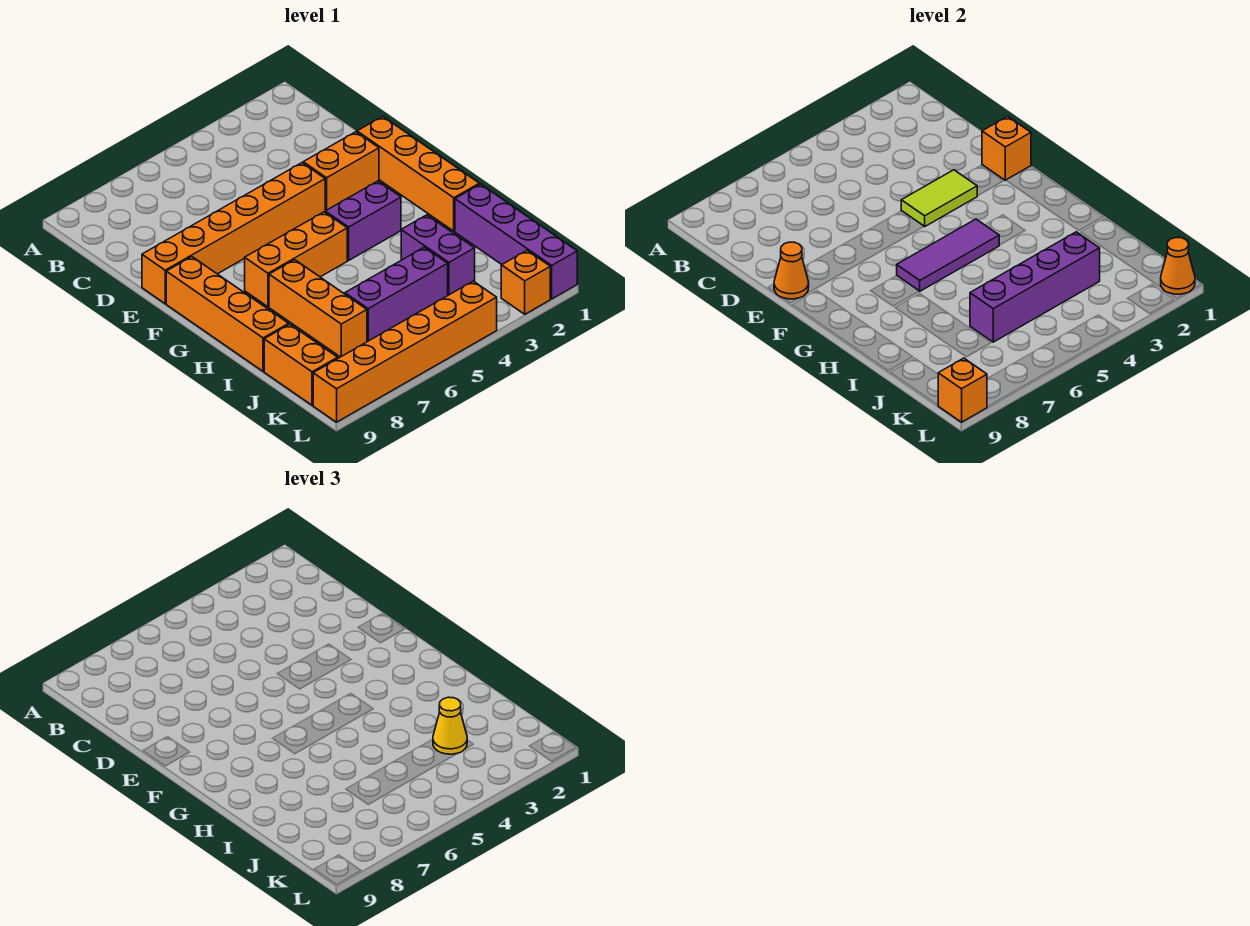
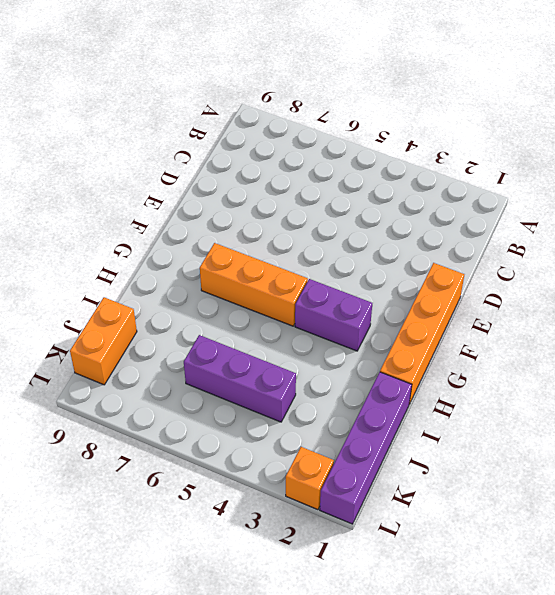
none -> orange brick E2:E3 level 1
none -> orange brick E4:E9 level 1
none -> orange brick F9:I9 level 1

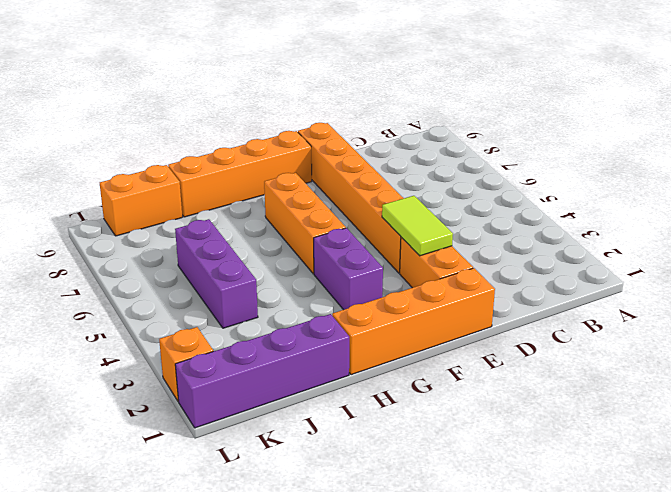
none -> orange brick H7:J7 level 1
none -> purple brick I3:J3 level 1
none -> orange brick L4:L9 level 1

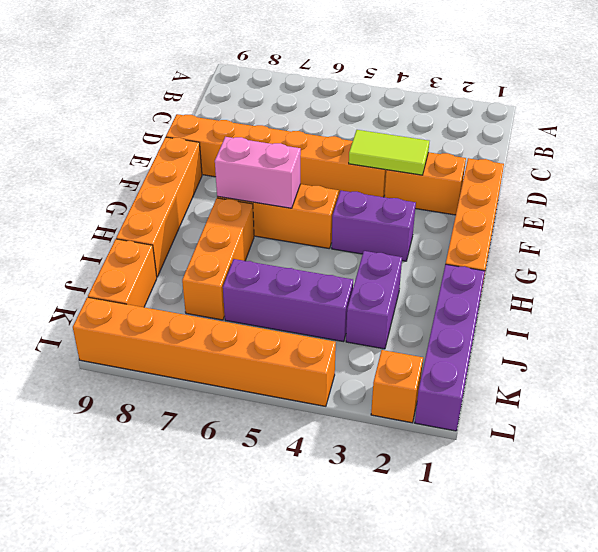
pink brick G6:G7 level 2 -> purple tile G4:G6 level 2
none -> orange brick E1 level 2
none -> orange cone E9 level 2
none -> purple brick J3:J6 level 2

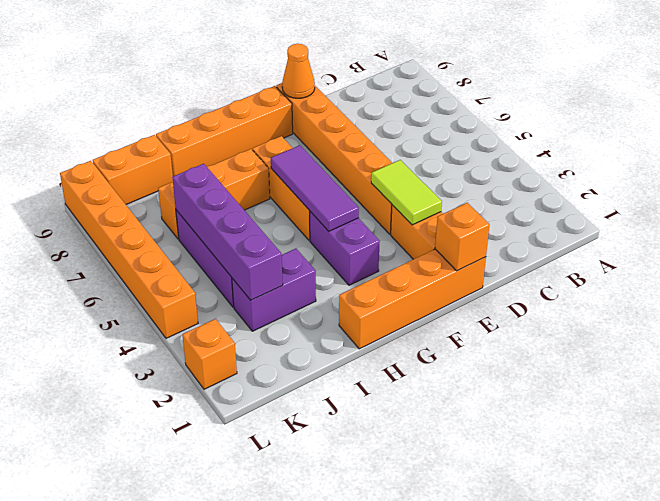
none -> purple brick I1:L1 level 1
none -> orange cone L1 level 2
none -> orange brick L9 level 2

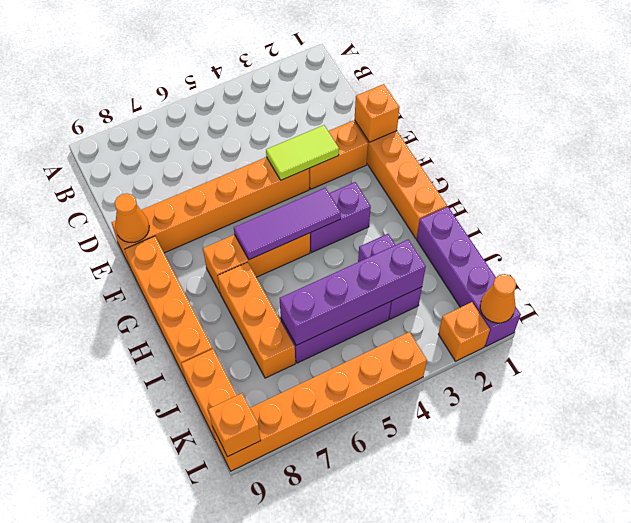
none -> yellow cone J3 level 3

